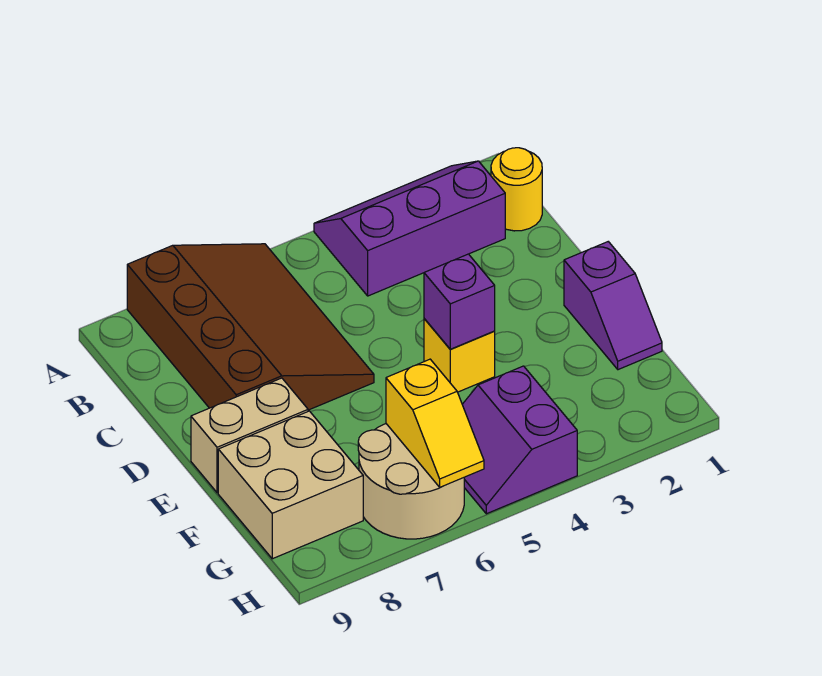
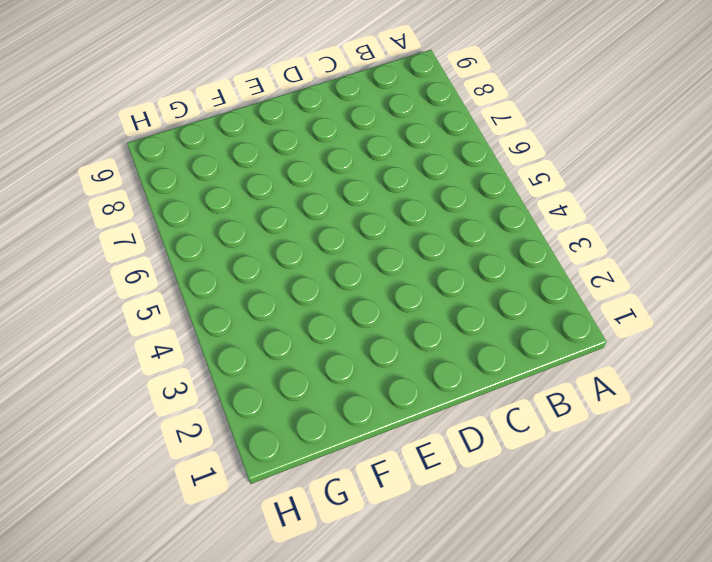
none -> purple slope A2:B4 level 1 top B
none -> brown slope A6:D8 level 1 top 8

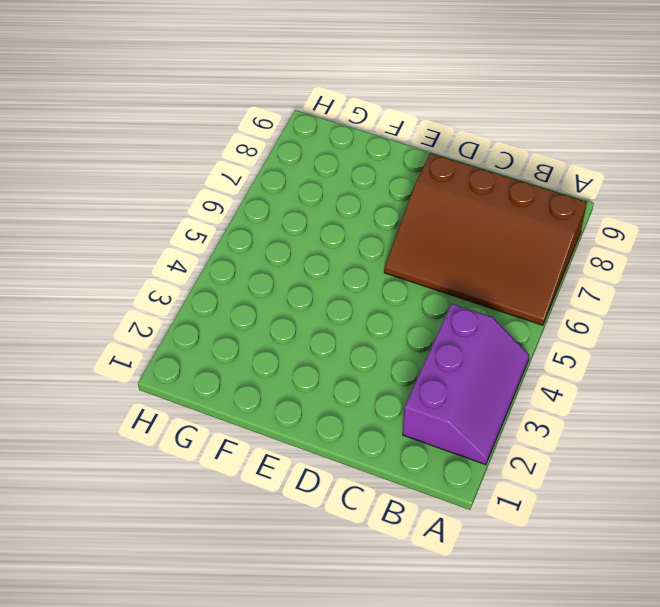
none -> yellow round brick B1 level 1
none -> purple slope E1:F1 level 1 top E

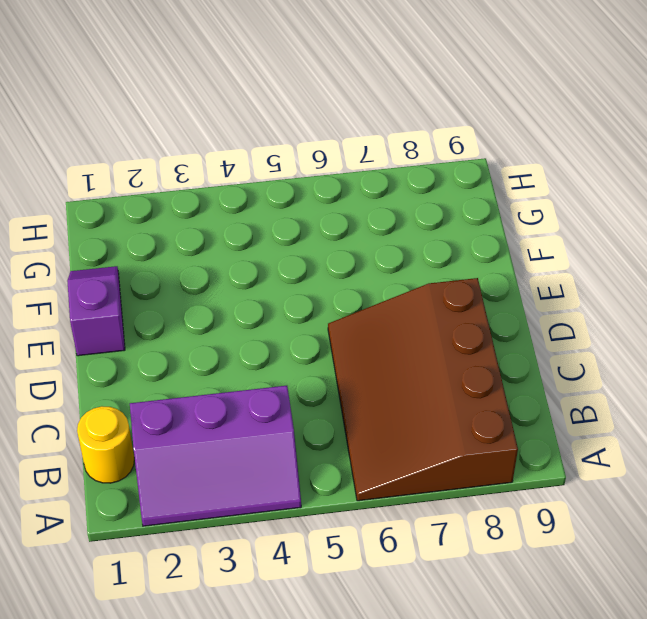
none -> yellow brick E4 level 1
none -> tan brick E8:E9 level 1

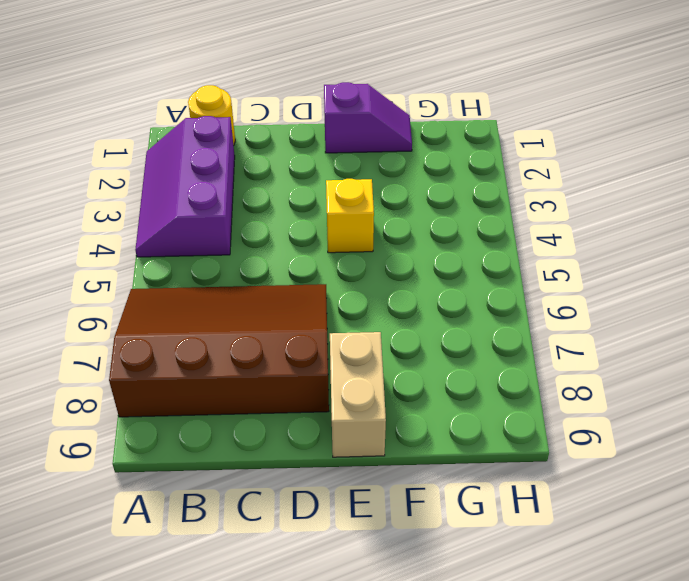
none -> tan brick F8:G9 level 1
none -> purple slope G4:H5 level 1 top 4

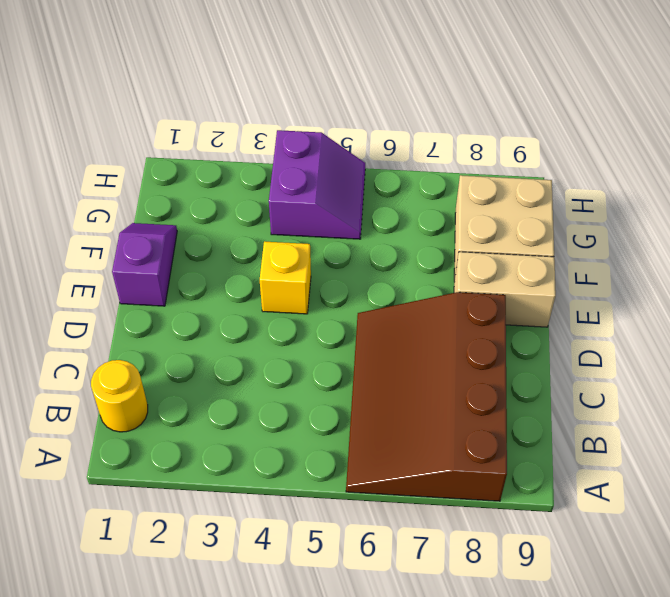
none -> purple slope A2:B4 level 1 top B
none -> tan round brick G6:H7 level 1

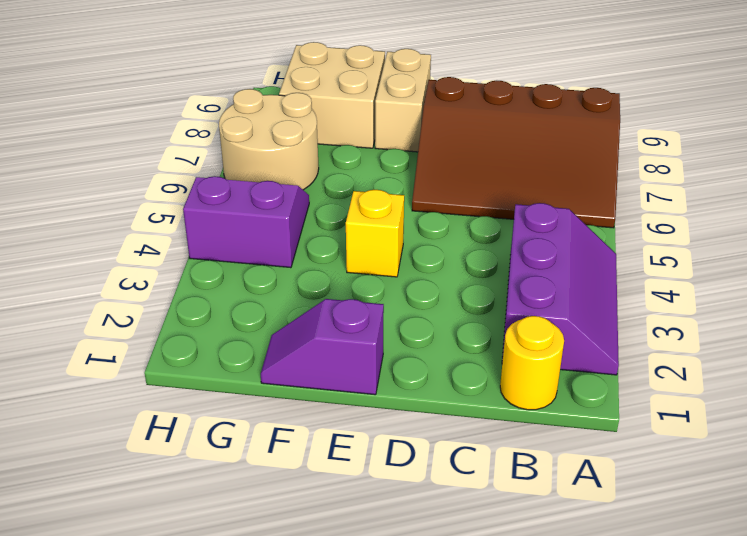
none -> purple brick E4 level 2
none -> yellow slope G6:H6 level 2 top G

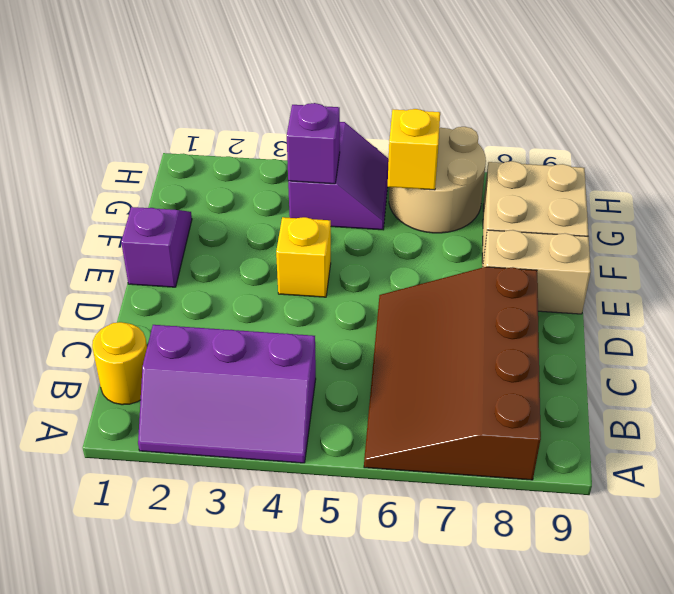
purple brick G4 level 2 -> purple brick E4 level 2

